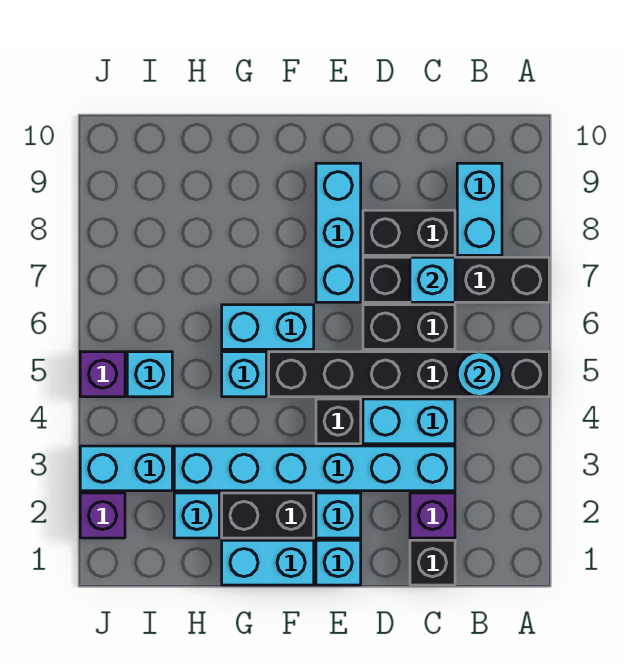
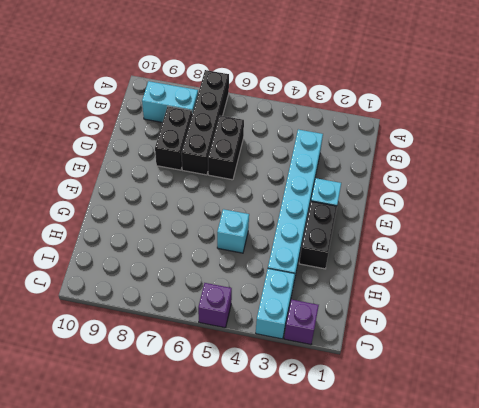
none -> black brick A5:F5 level 1
none -> black brick C1 level 1
none -> purple brick C2 level 1

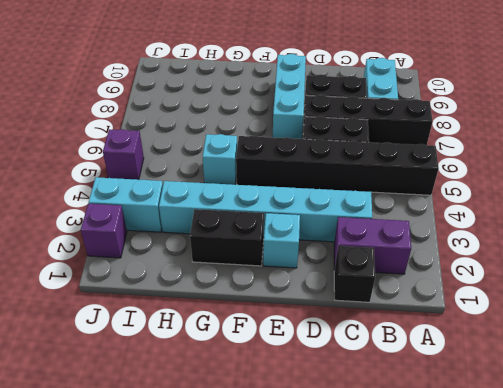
purple brick B2:C2 level 1 -> purple brick C2 level 1
none -> cyan brick C4:D4 level 1
none -> cyan brick E1 level 1
none -> black brick E4 level 1

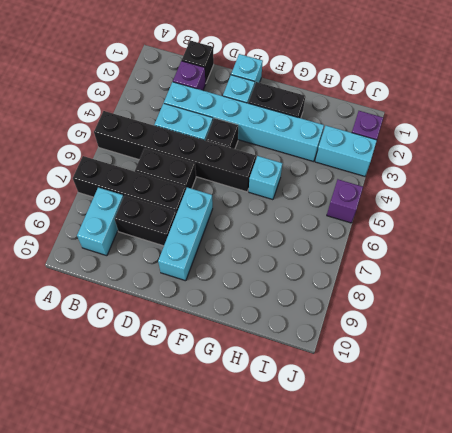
none -> cyan brick F1:G1 level 1
none -> cyan brick F6:G6 level 1
none -> cyan brick H2 level 1

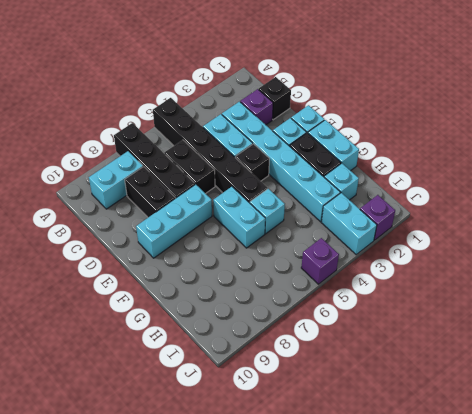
none -> cyan brick I5 level 1
none -> cyan round brick B5 level 2
none -> cyan brick C7 level 2

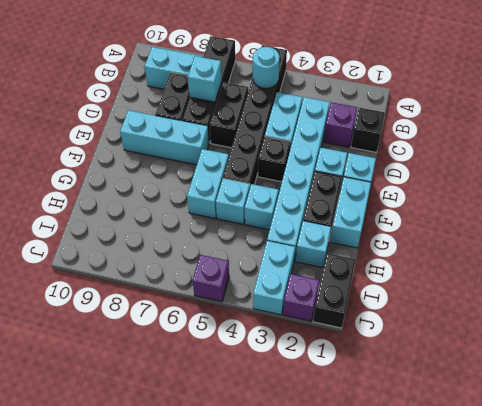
cyan brick G4 level 1 -> cyan brick I5 level 1
black brick I1:J1 level 1 -> none

